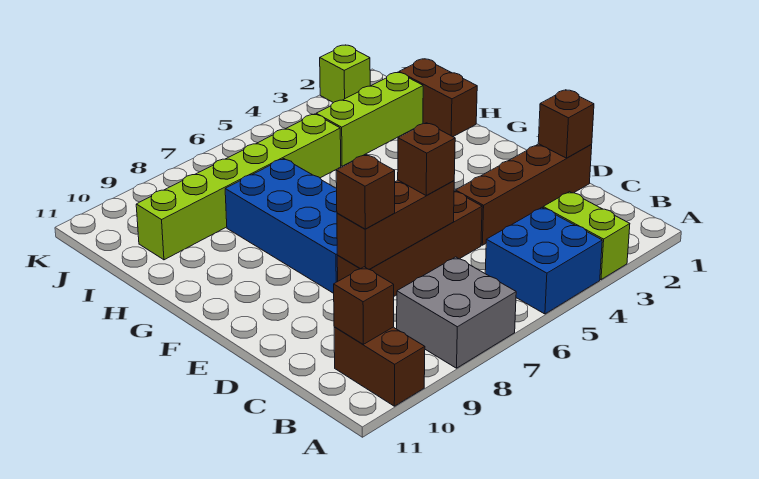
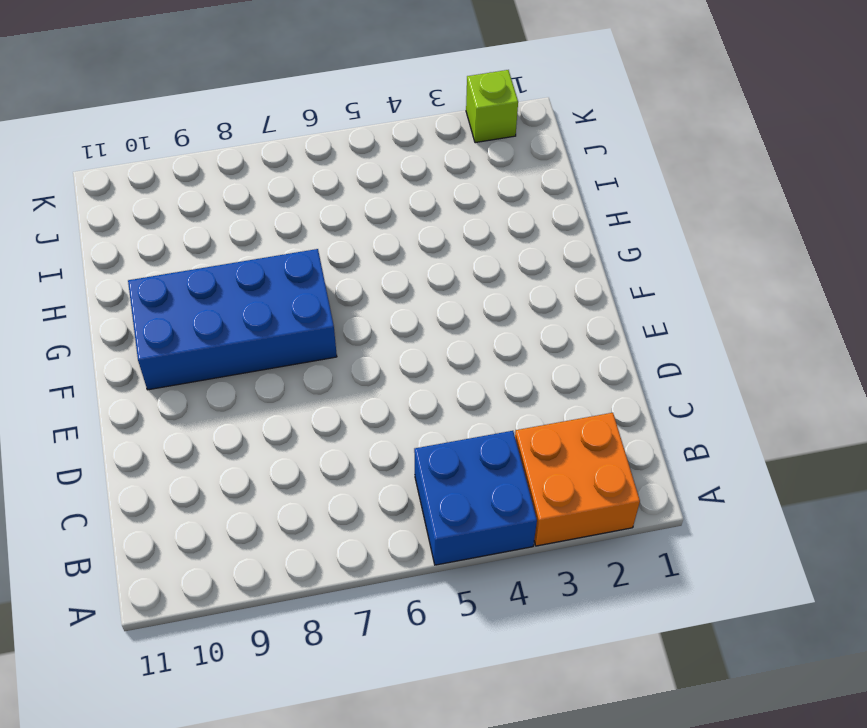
orange brick A2:B3 level 1 -> lime brick A3:B3 level 1
blue brick F7:G10 level 1 -> blue brick E7:H8 level 1
none -> grey brick A7:B8 level 1
none -> brown brick A10:B10 level 1
none -> brown brick D1:D4 level 1

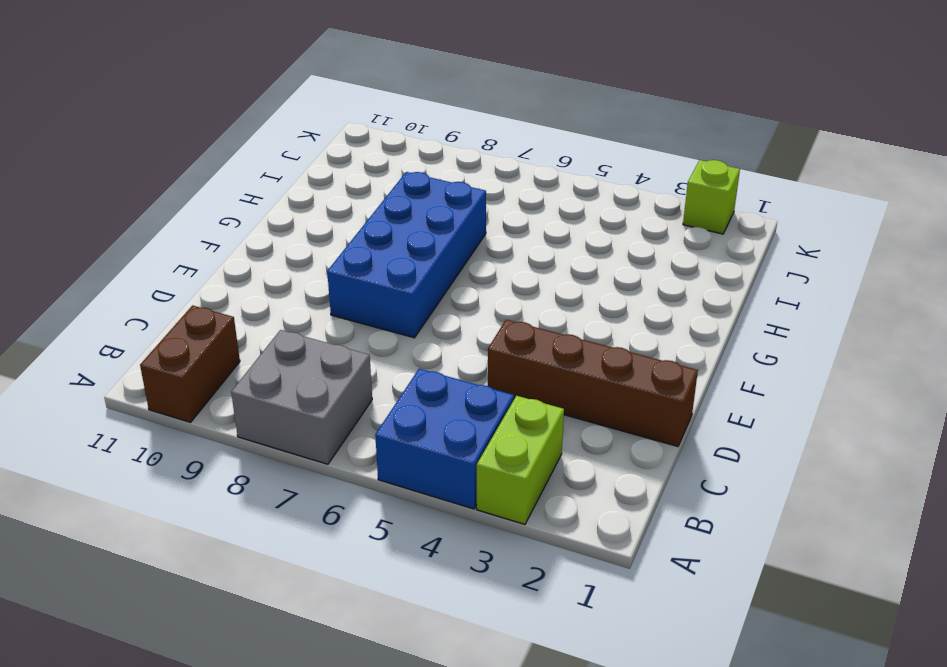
none -> brown brick D5:D8 level 1
none -> brown brick H1:I1 level 1
none -> lime brick I2:I4 level 1

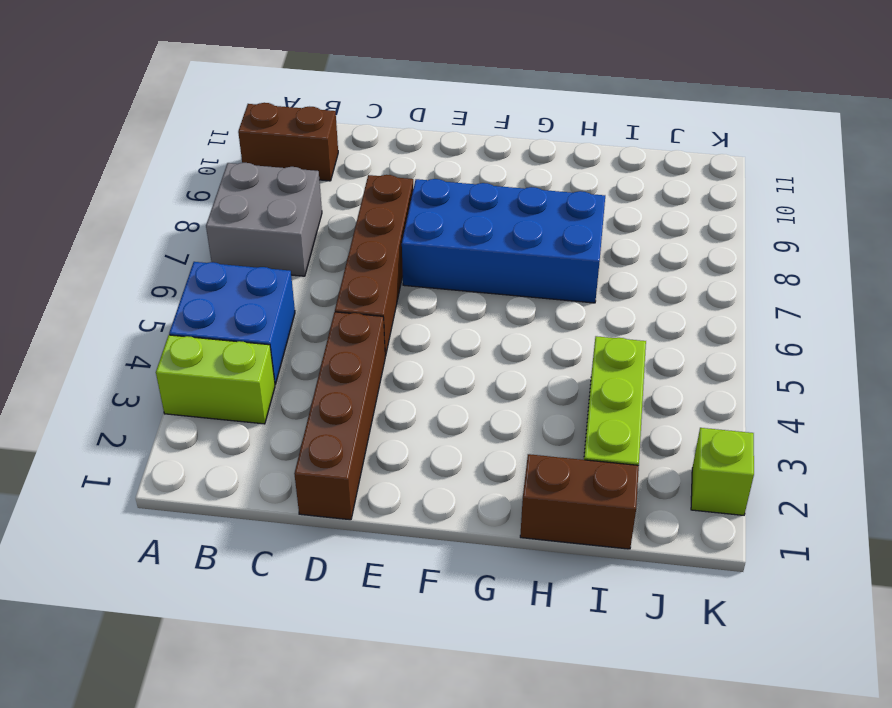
none -> lime brick I5:I10 level 1
none -> brown brick B10 level 2
none -> brown brick D1 level 2

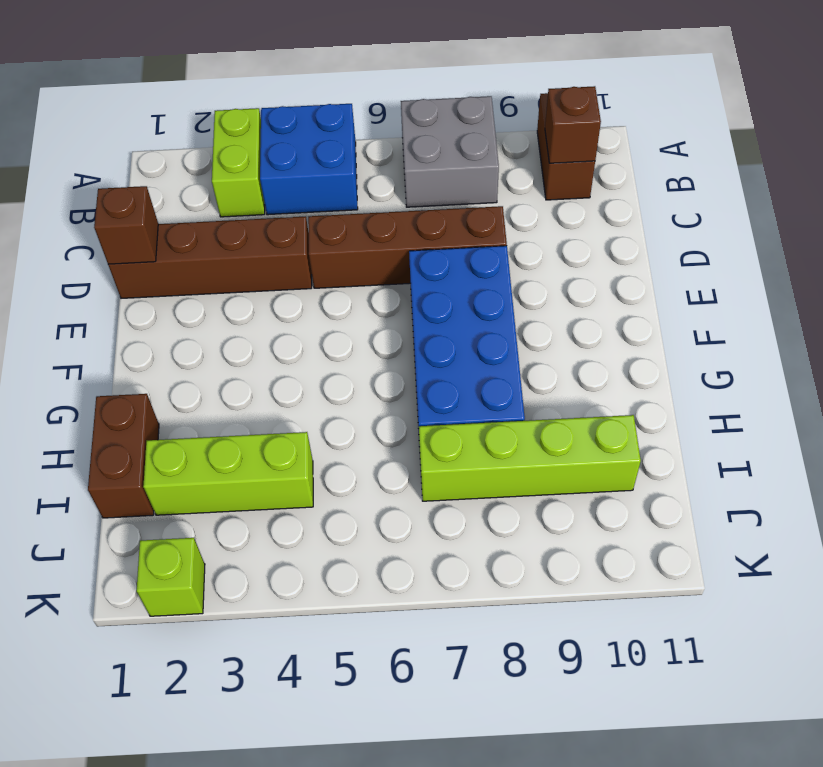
lime brick I7:I10 level 1 -> lime brick I5:I10 level 1
none -> brown brick D6:D8 level 2
none -> brown brick D6 level 3
none -> brown brick D8 level 3

